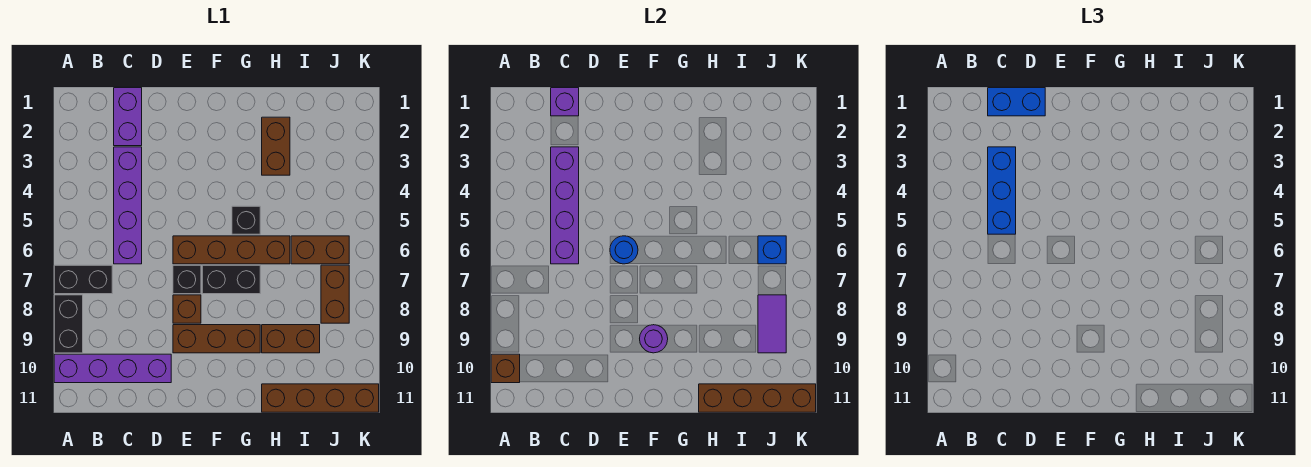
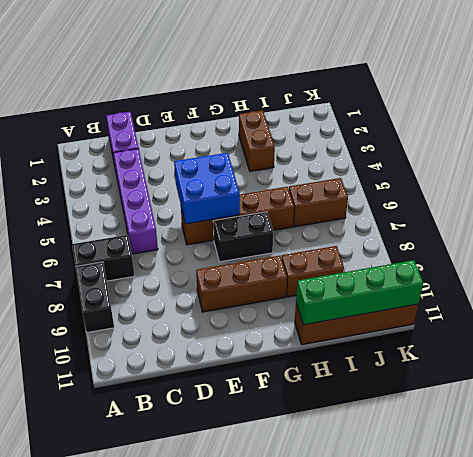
blue brick E5:F6 level 2 -> blue round brick E6 level 2
green brick H11:K11 level 2 -> brown brick H11:K11 level 2
none -> purple brick A10:D10 level 1
none -> black brick E7 level 1
none -> brown brick E8 level 1

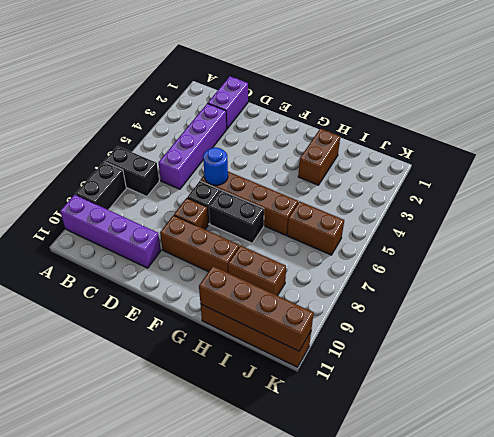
none -> black brick G5 level 1
none -> brown brick J7:J8 level 1
none -> brown brick A10 level 2

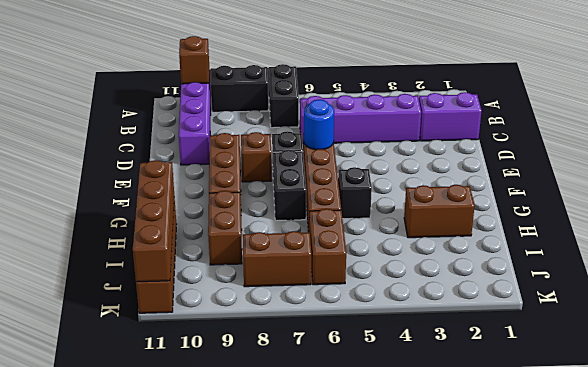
none -> purple brick C1 level 2
none -> purple brick C3:C6 level 2
none -> purple round brick F9 level 2

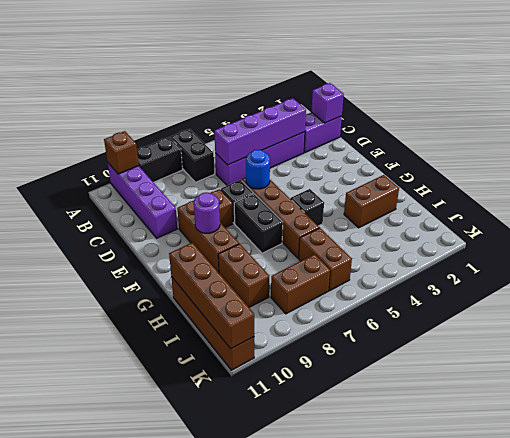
none -> blue brick J6 level 2
none -> purple tile J8:J9 level 2
none -> blue brick C1:D1 level 3

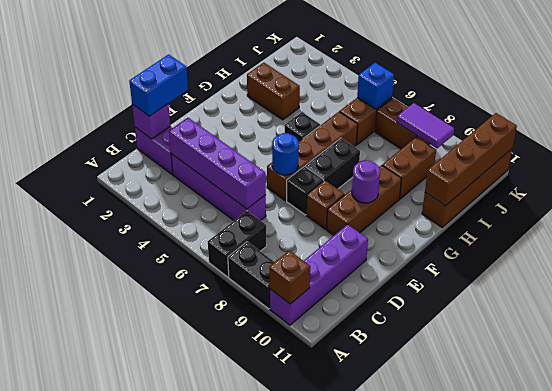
none -> blue brick C3:C5 level 3

